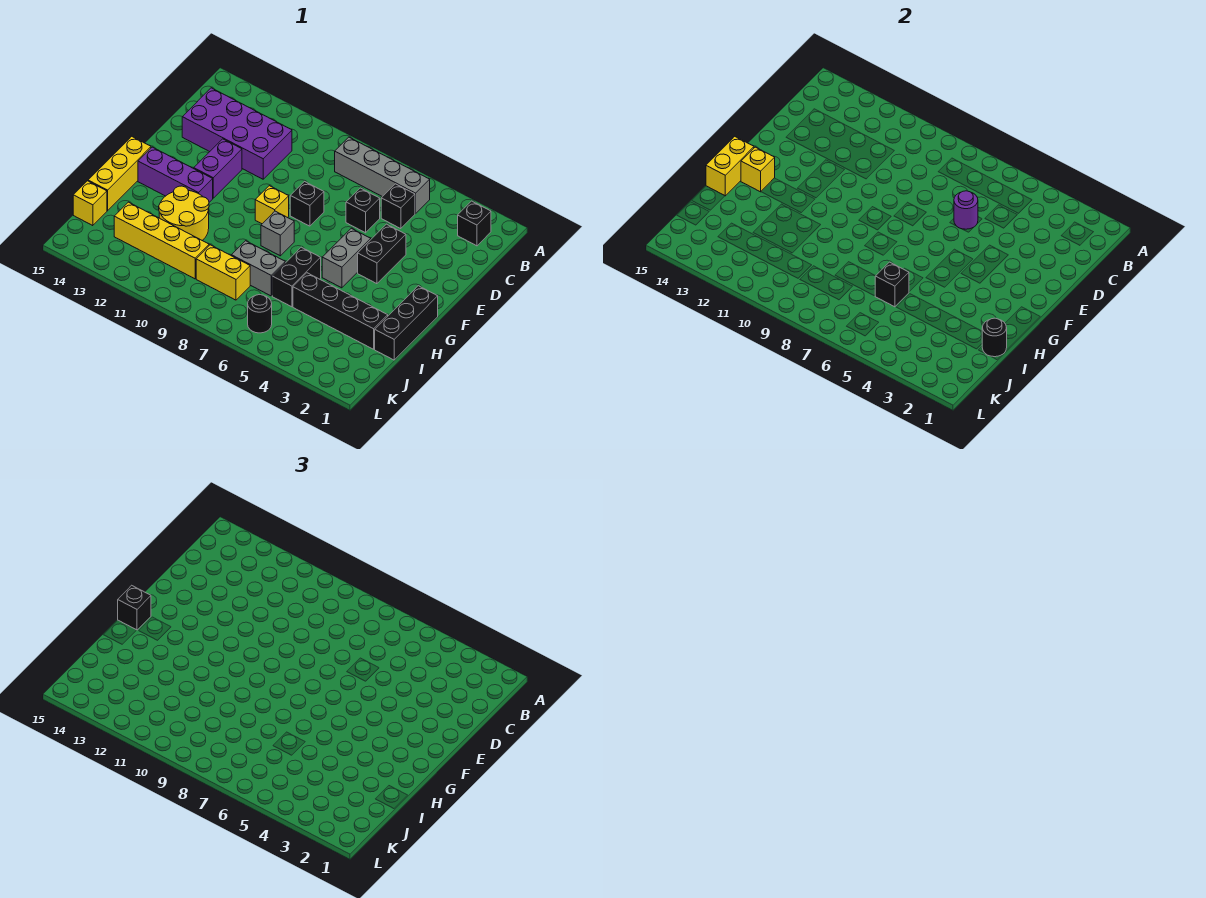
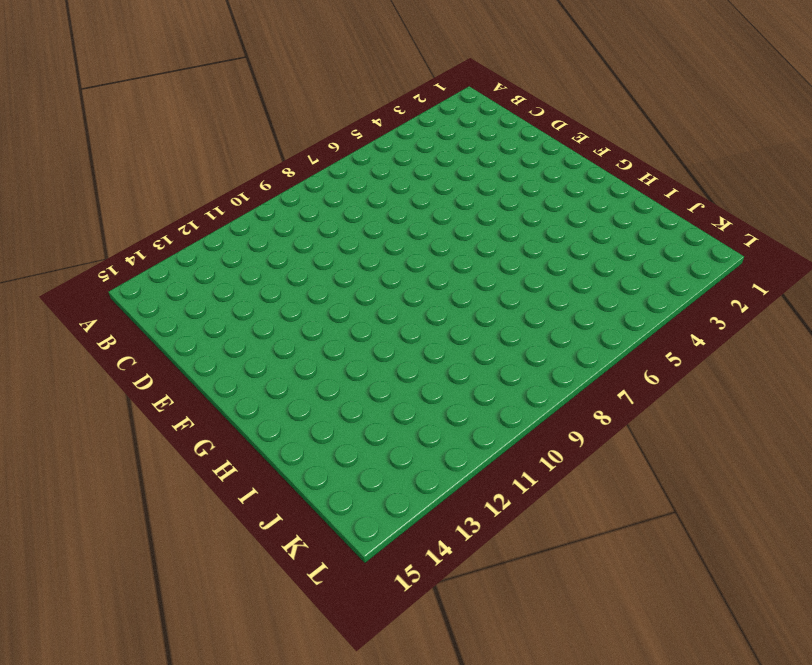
none -> black brick B2 level 1
none -> grey brick B5:B8 level 1
none -> black brick C5 level 1

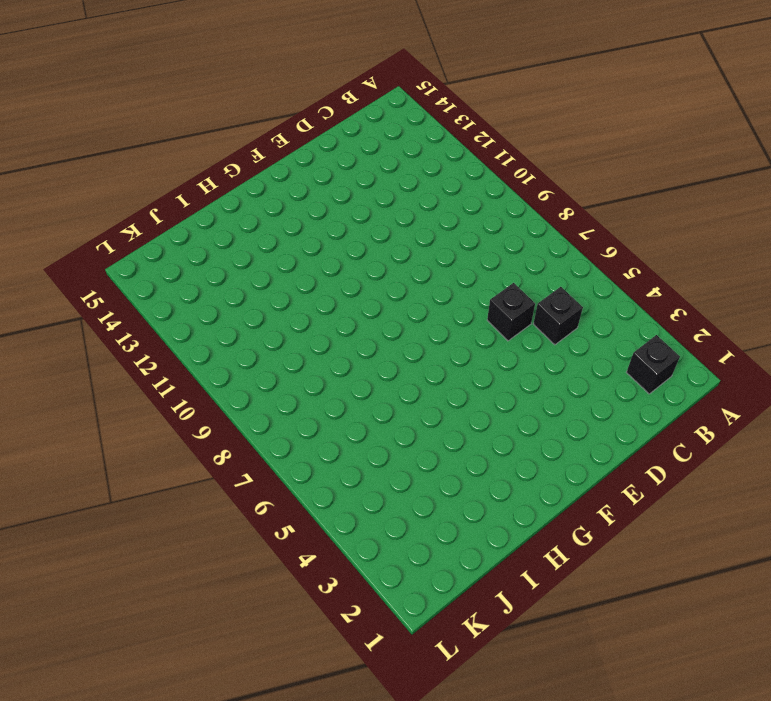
none -> grey brick B5:B8 level 1
none -> purple brick C11:D14 level 1
none -> black brick E4:F4 level 1

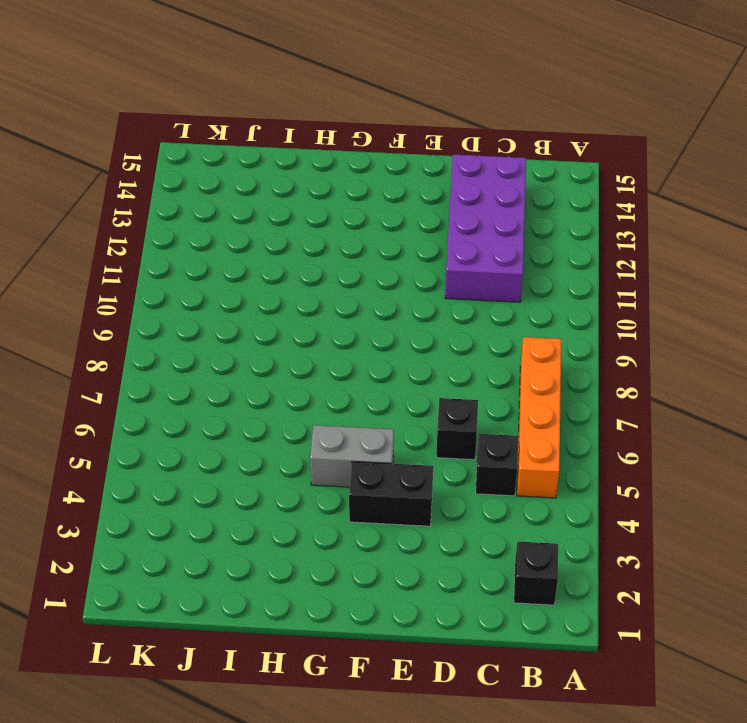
orange brick B5:B8 level 1 -> grey brick B5:B8 level 1
none -> black brick E8 level 1
none -> purple brick E12:F12 level 1
none -> yellow brick F9 level 1

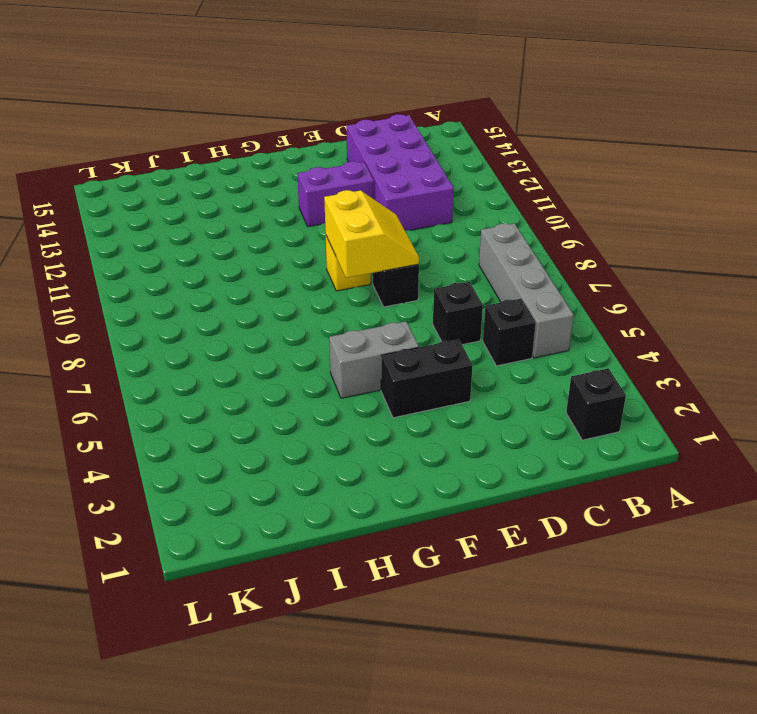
yellow slope E8:F9 level 2 top F -> none
none -> black brick G1:I1 level 1
none -> grey brick G8 level 1
none -> purple brick G12:G14 level 1

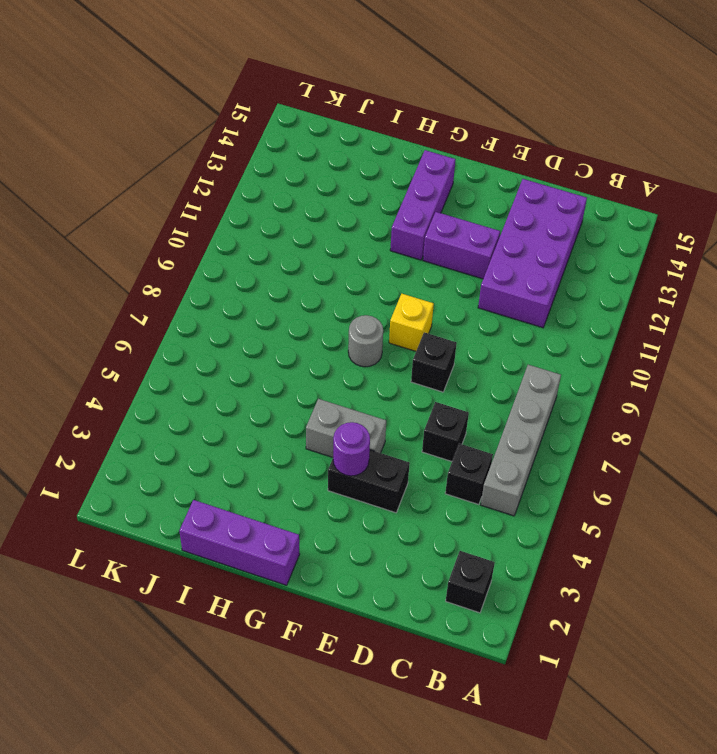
purple round brick F4 level 2 -> purple round brick D6 level 2
purple brick G1:I1 level 1 -> black brick G1:I1 level 1
grey round brick G8 level 1 -> grey brick G8 level 1
none -> yellow brick G15:I15 level 1
none -> black brick H6:I6 level 1
none -> yellow round brick H11:I12 level 1

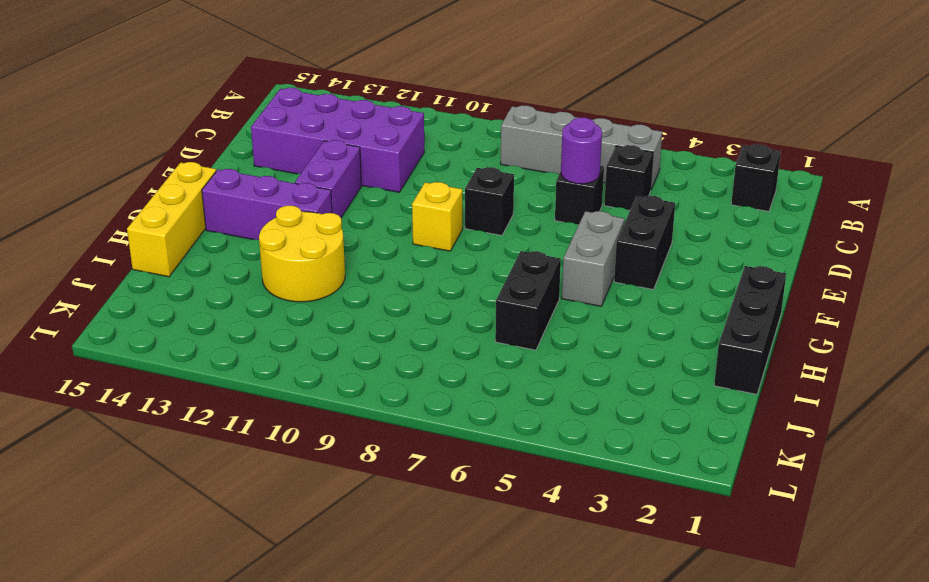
none -> grey brick G8 level 1
none -> black brick I2:I5 level 1
none -> grey brick I7:I8 level 1

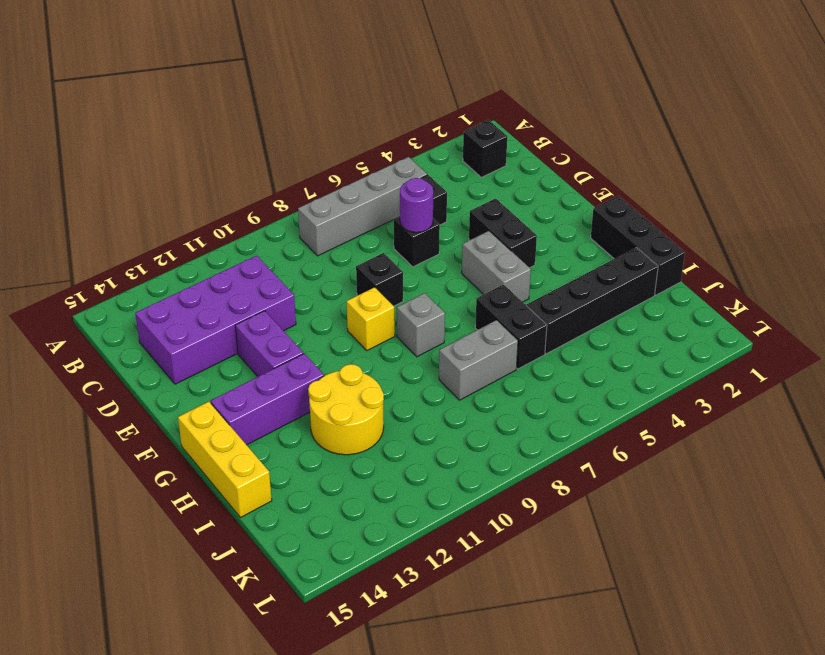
none -> yellow brick J8:J9 level 1
none -> yellow brick J10:J13 level 1
none -> yellow brick J15 level 1

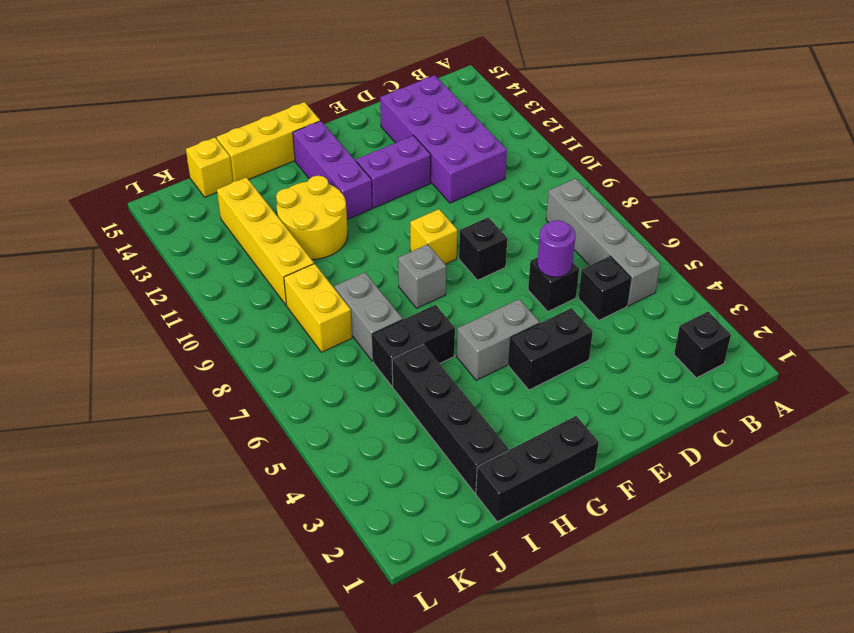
none -> black round brick K6 level 1
none -> yellow brick G14 level 2
none -> yellow brick G15:H15 level 2

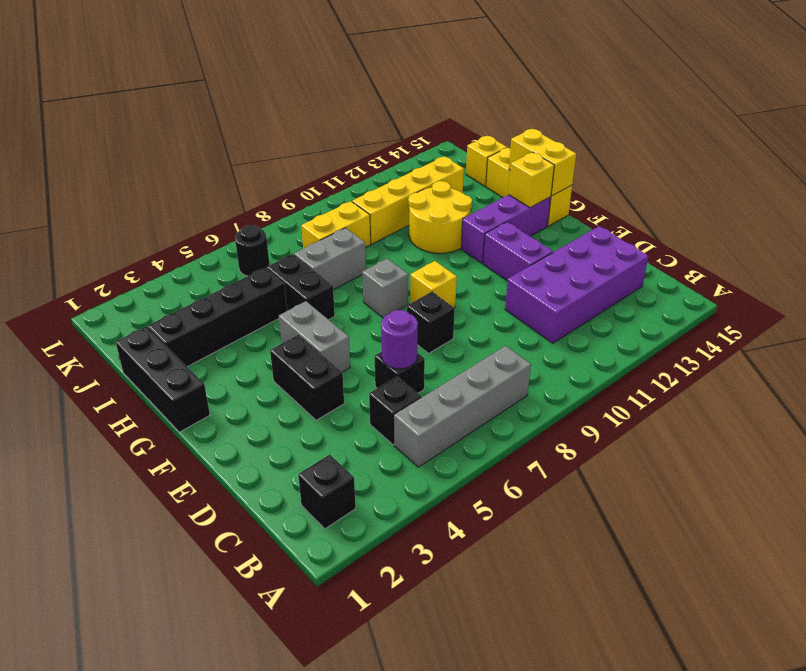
none -> black round brick I1 level 2
none -> black brick I6 level 2
none -> black brick G15 level 3

